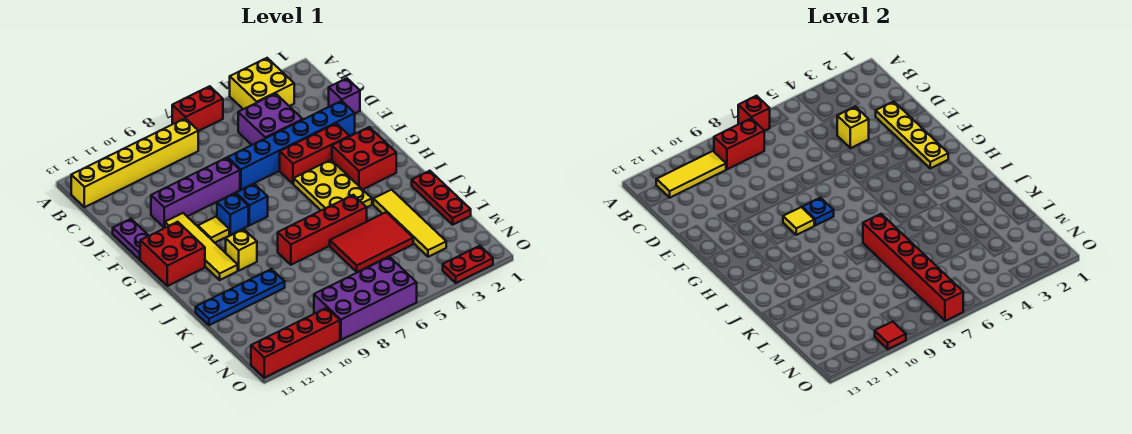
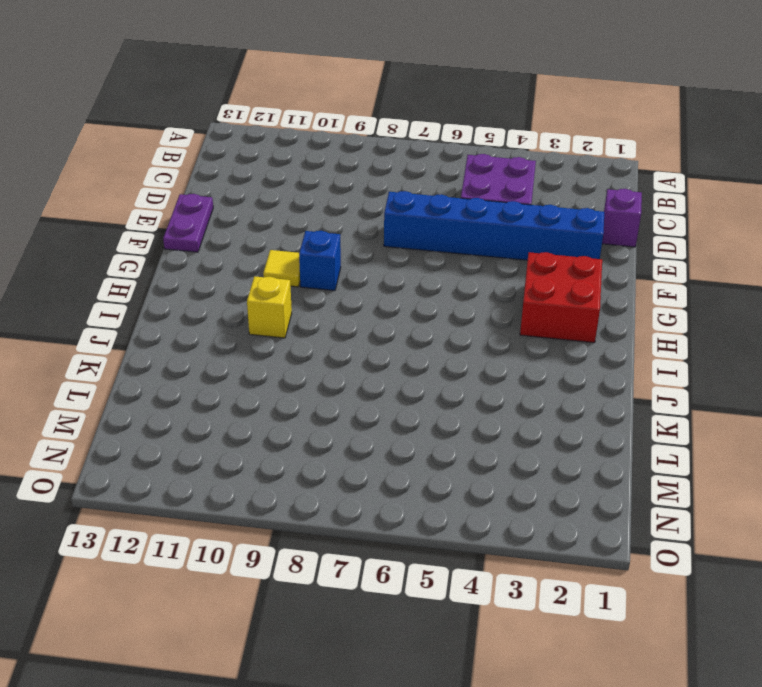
none -> yellow brick A3:B4 level 1
none -> red brick A6:A7 level 1
none -> yellow brick B8:B13 level 1
none -> purple brick E8:E11 level 1

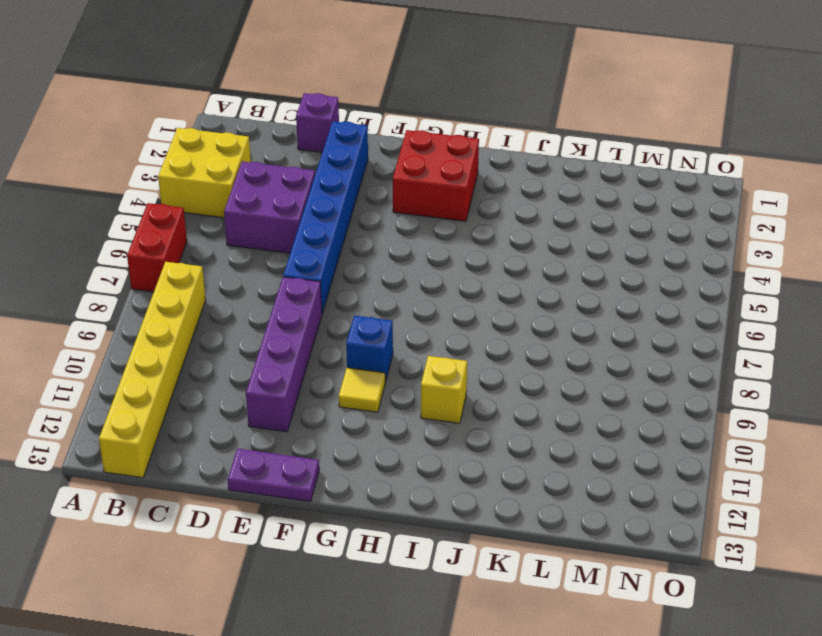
none -> red brick F3:F5 level 1
none -> yellow tile F11:I11 level 1
none -> yellow plate G4:I5 level 1
none -> blue brick G8 level 1

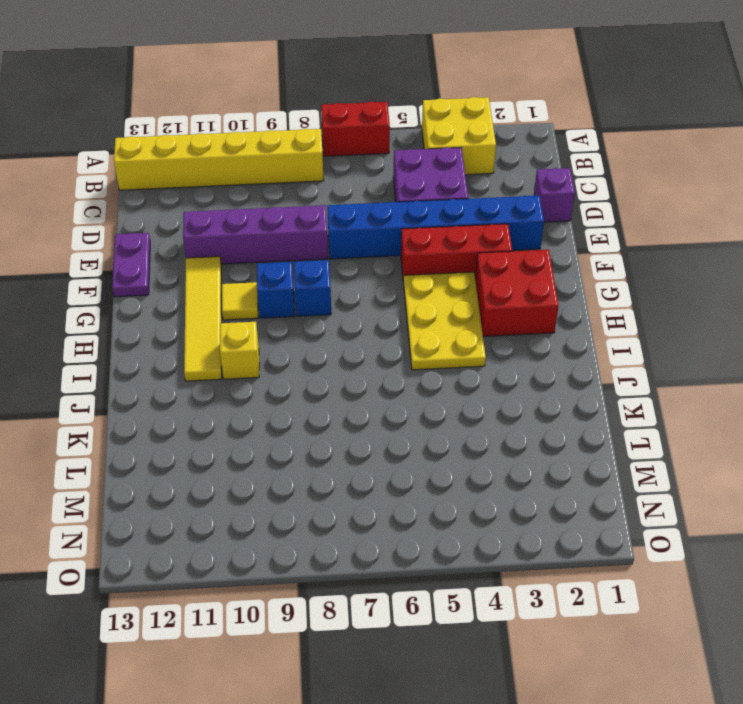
none -> red brick G12:H13 level 1
none -> red plate J1:L1 level 1
none -> yellow tile J3:M3 level 1
none -> red brick J5:J8 level 1

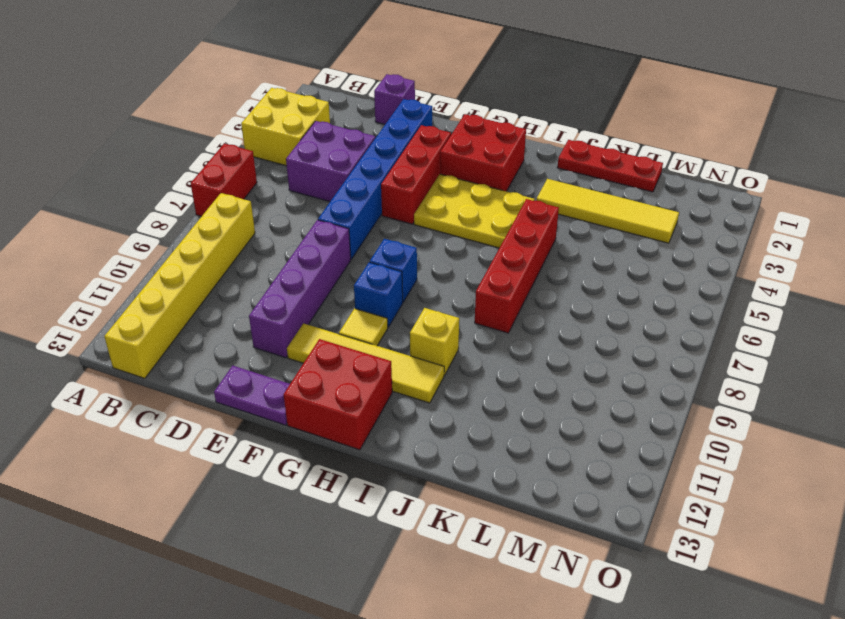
none -> red tile K4:L6 level 1
none -> blue plate K10:K13 level 1
none -> purple brick N6:O9 level 1
none -> red plate O2:O3 level 1

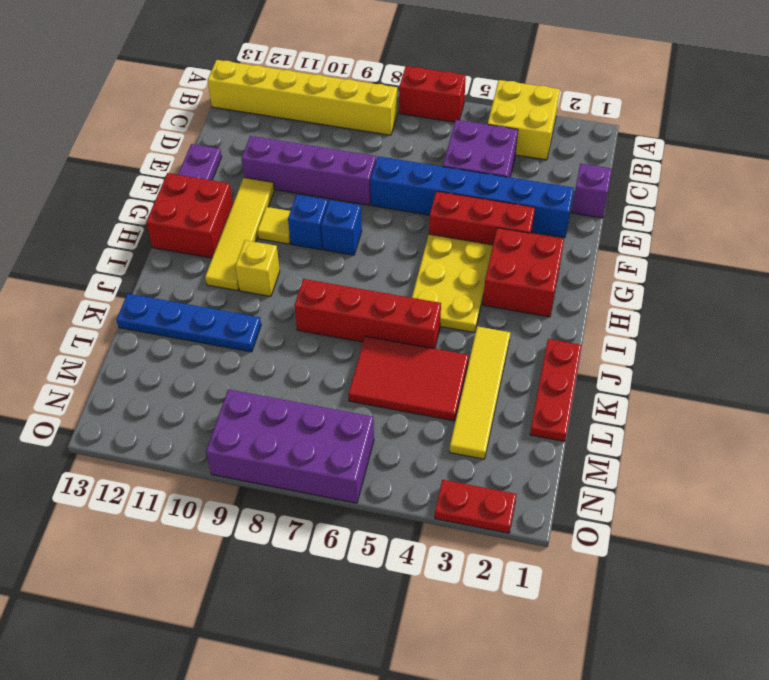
none -> red brick O10:O13 level 1
none -> red brick A7 level 2
none -> red brick B8:B9 level 2
none -> yellow tile B10:B12 level 2

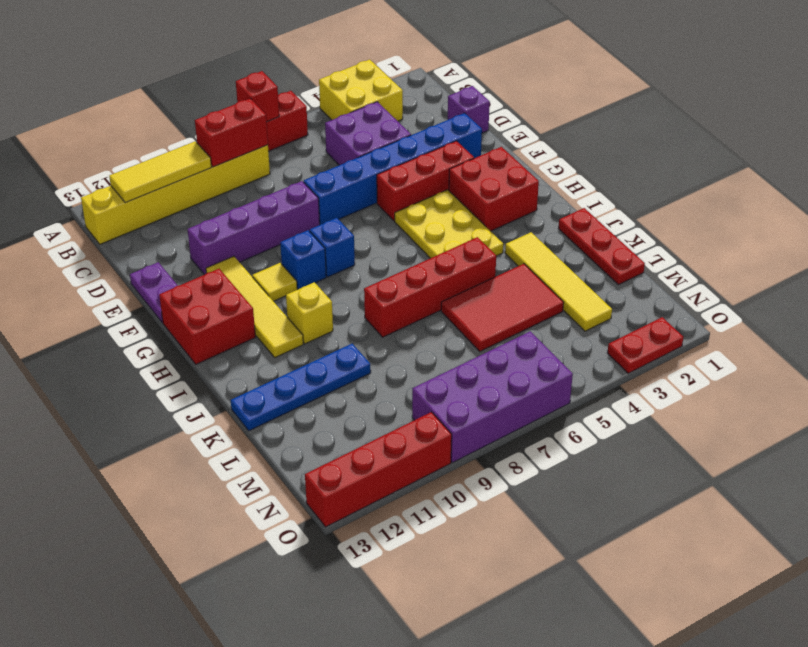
none -> yellow plate D2:G2 level 2
none -> yellow brick D4 level 2
none -> blue plate G8 level 2
none -> yellow tile G9 level 2

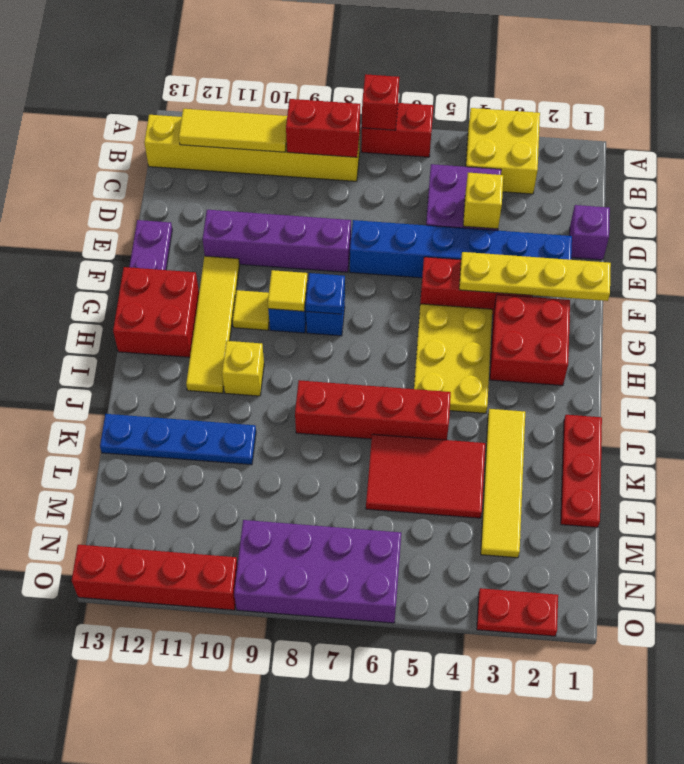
yellow plate F1:F4 level 2 -> yellow plate D2:G2 level 2
none -> red brick J7:O7 level 2
none -> red tile O10 level 2

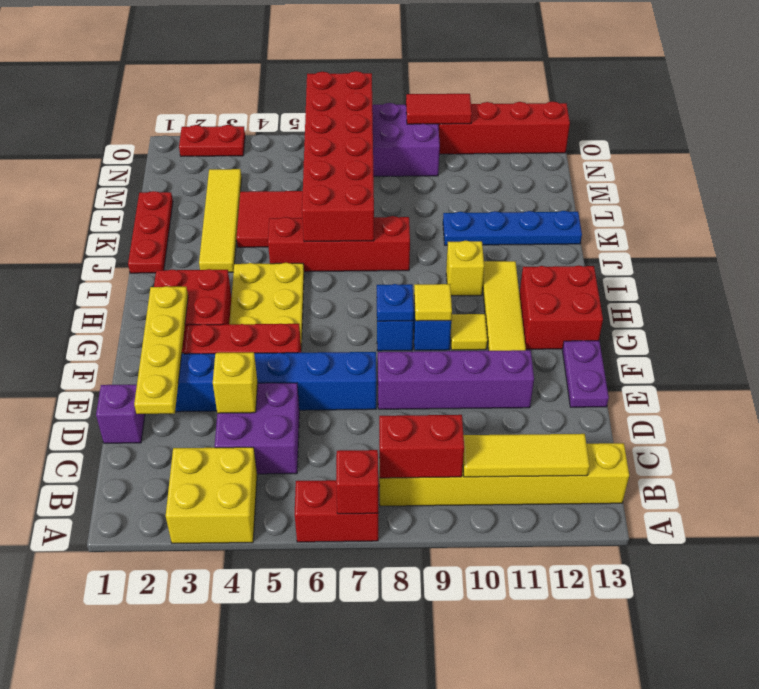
red brick J6:O7 level 2 -> red brick J7:O7 level 2
red tile O9:O10 level 2 -> red tile O10 level 2

